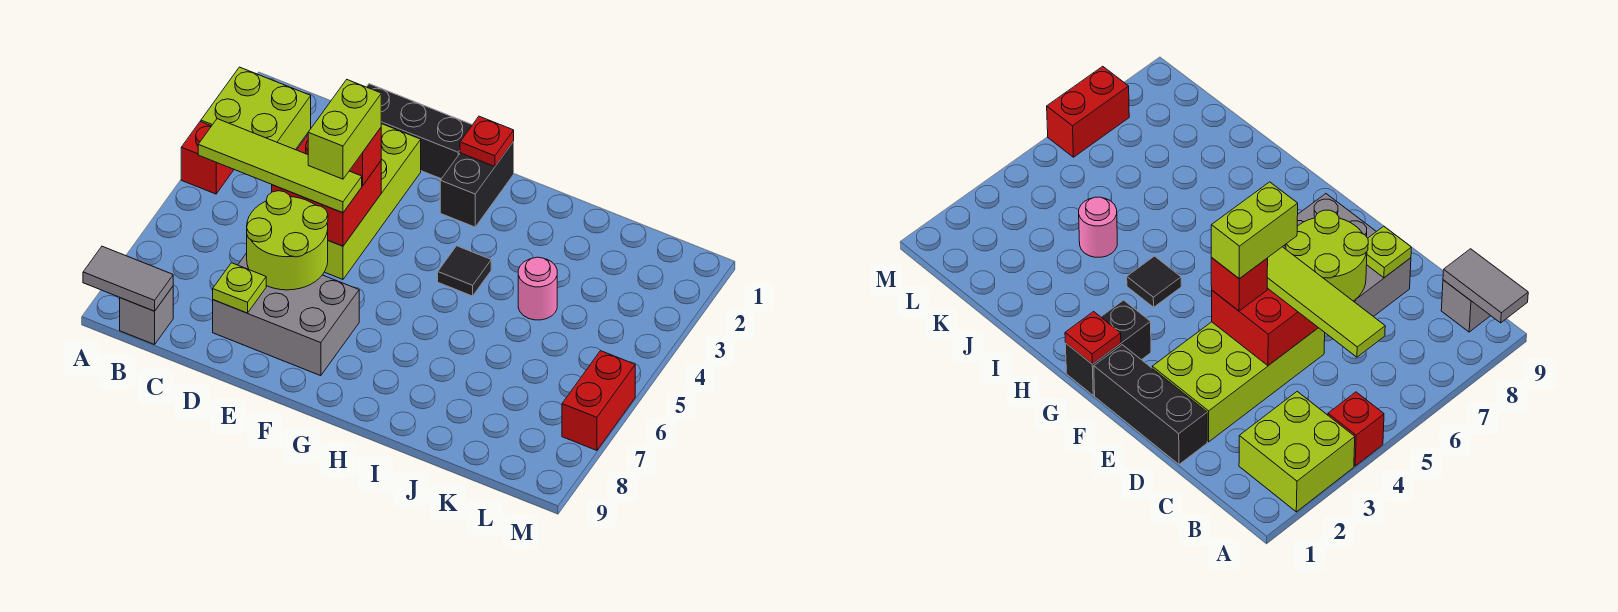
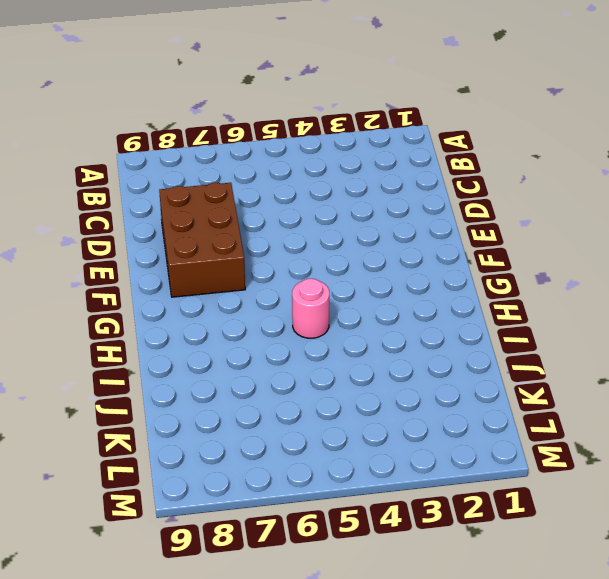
brown brick D7:F8 level 1 -> grey brick D7:F8 level 1
pink round brick H5 level 1 -> pink round brick J4 level 1
none -> lime brick A2:B3 level 1
none -> red brick A4 level 1
none -> grey brick B9 level 1

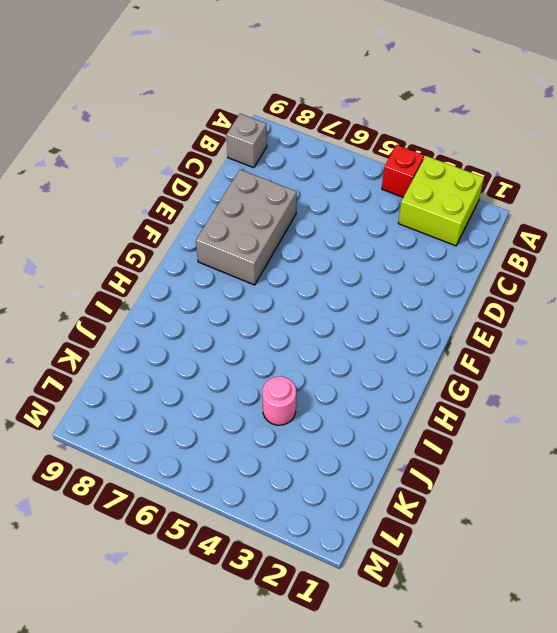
none -> black brick D1:F1 level 1
none -> lime brick D2:E5 level 1
none -> black brick G1:G2 level 1

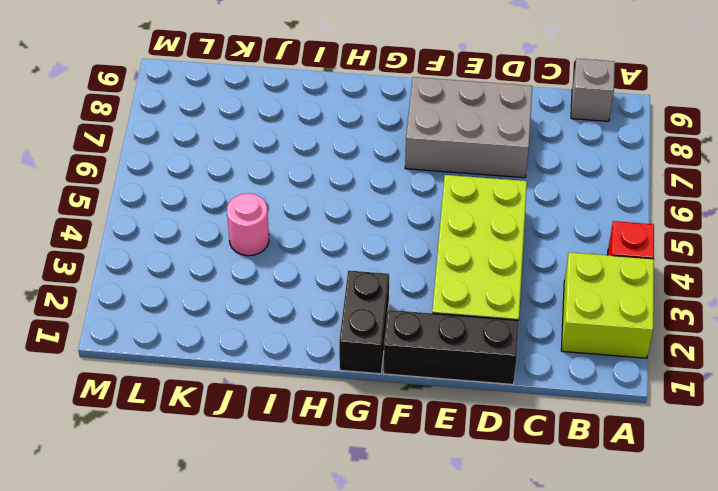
none -> black tile H4 level 1
none -> red brick M6:M7 level 1
none -> grey tile A9:B9 level 2

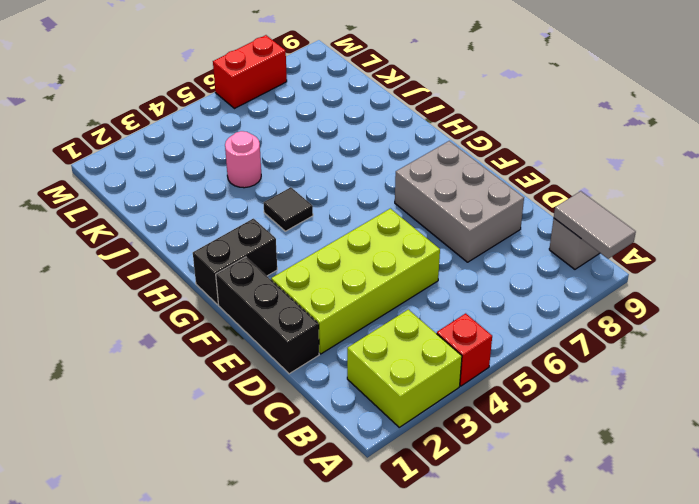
none -> red brick D4:E5 level 2
none -> lime round brick D6:E7 level 2
none -> lime plate D8 level 2

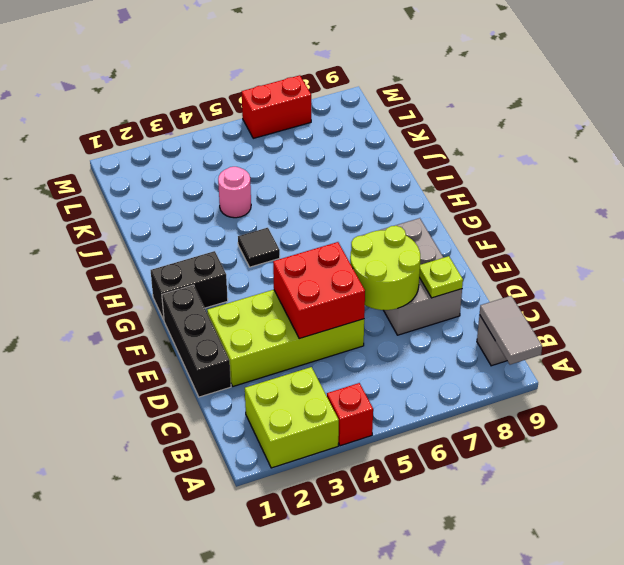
none -> red plate G1 level 2
none -> lime tile B5:E5 level 3
none -> red brick E4 level 3

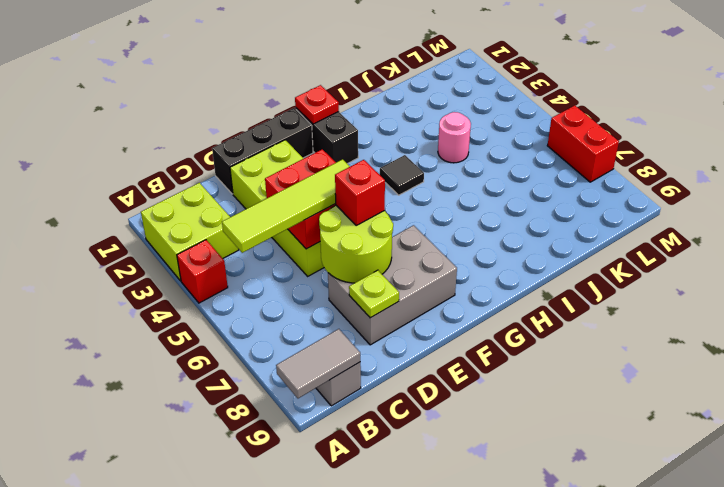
red brick E6 level 3 -> red brick E4 level 3
none -> lime brick E4:E5 level 4

